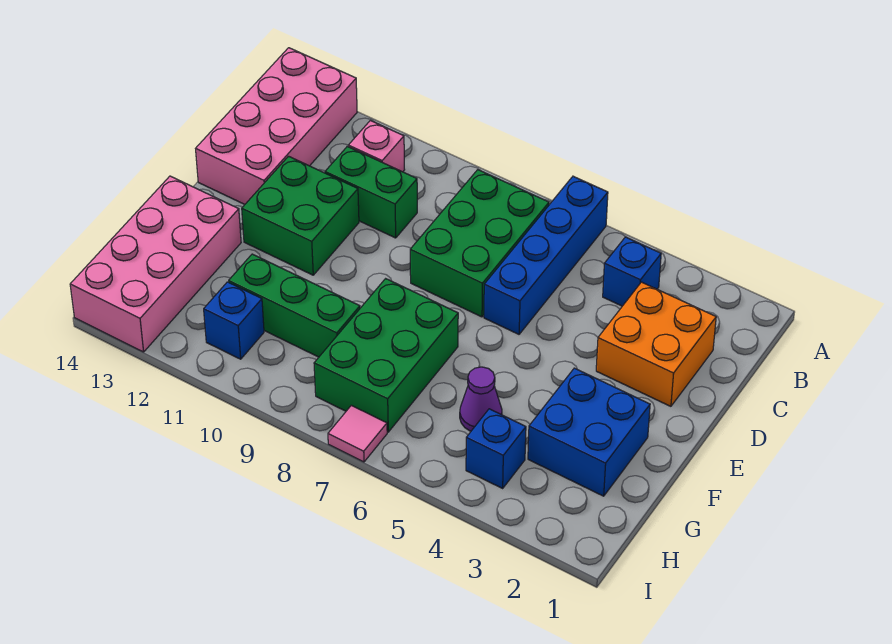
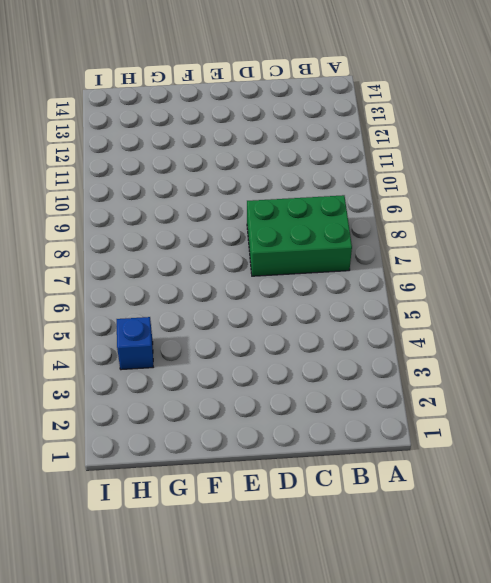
none -> blue brick A6:D6 level 1
none -> pink brick A13:D14 level 1
none -> blue brick B4 level 1

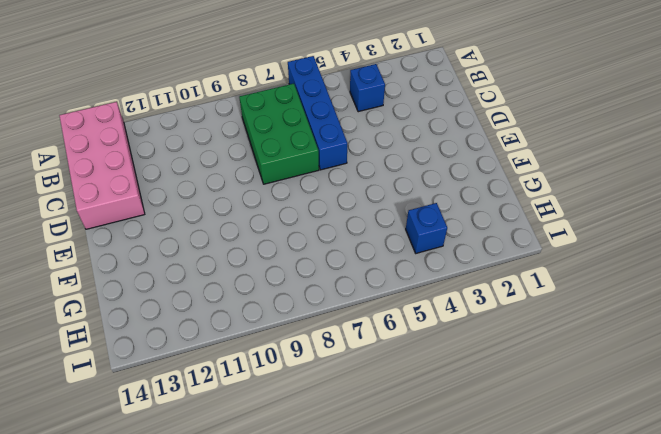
none -> pink brick B11 level 1
none -> orange brick C2:D3 level 1
none -> green brick C10:C11 level 1

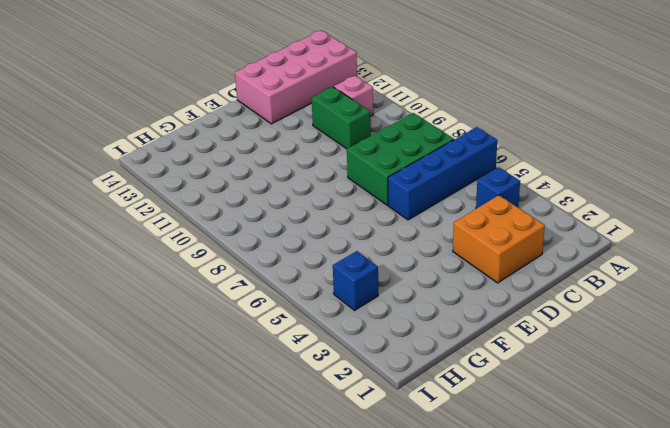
none -> green brick D11:E12 level 1
none -> blue brick F2:G3 level 1
none -> green brick F7:H8 level 1

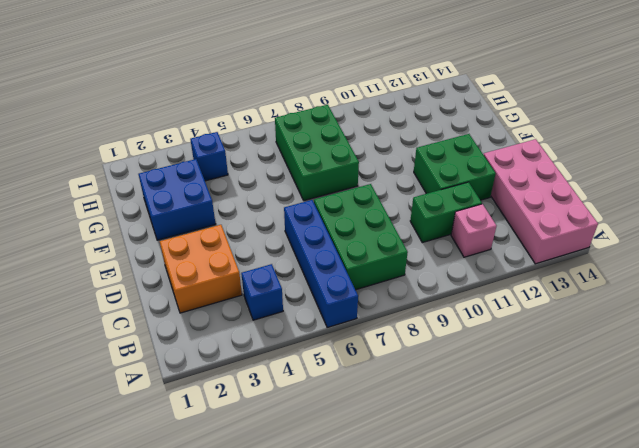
none -> pink brick F13:I14 level 1
none -> purple cone G5 level 1
none -> green brick G9:G11 level 1

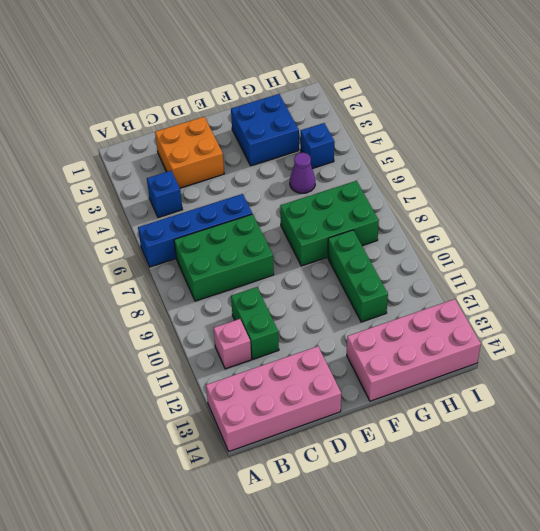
none -> green brick D11:E12 level 1
none -> blue brick H11 level 1
none -> pink tile I7 level 1

